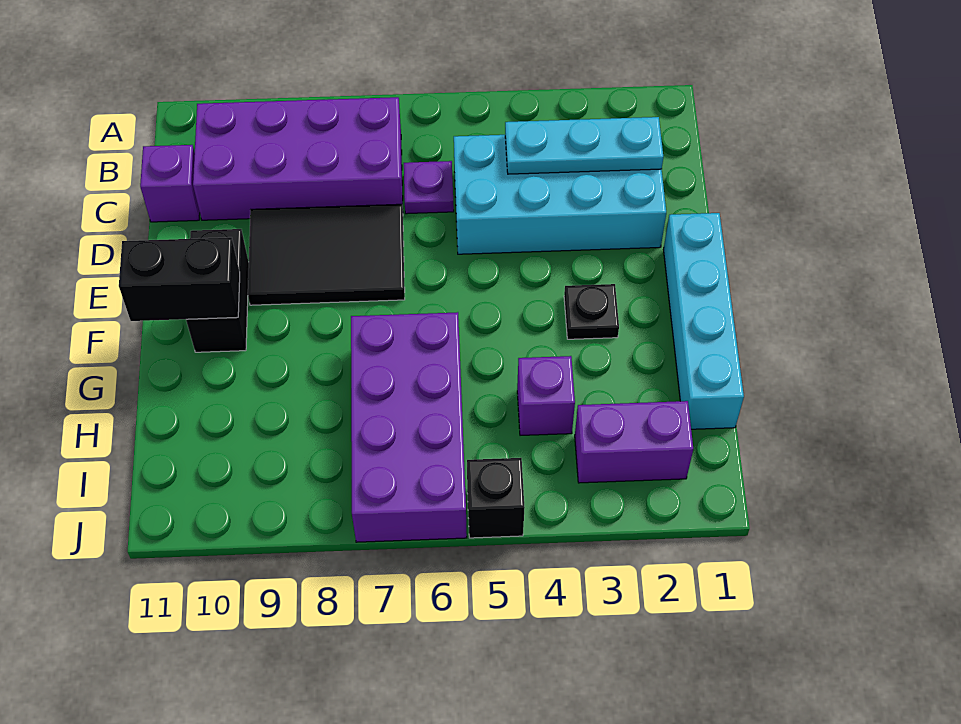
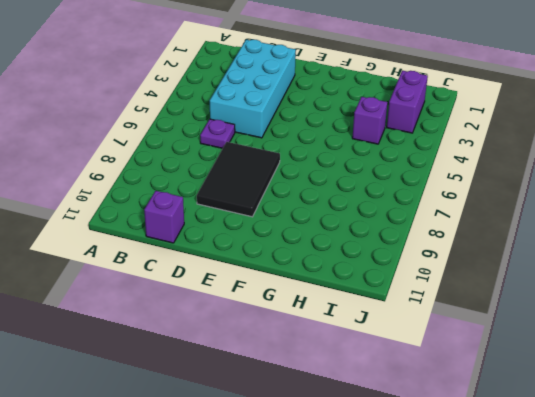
none -> purple brick B7:C10 level 1
none -> cyan brick E1:H1 level 1
none -> black brick E10:F10 level 1

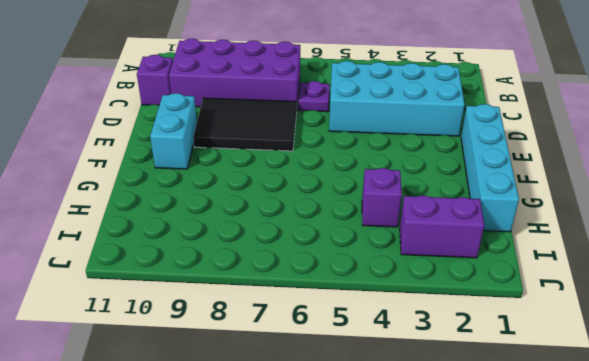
cyan brick E10:F10 level 1 -> black brick E10:F10 level 1
none -> black plate F3 level 1
none -> purple brick G6:J7 level 1
none -> black brick J5 level 1

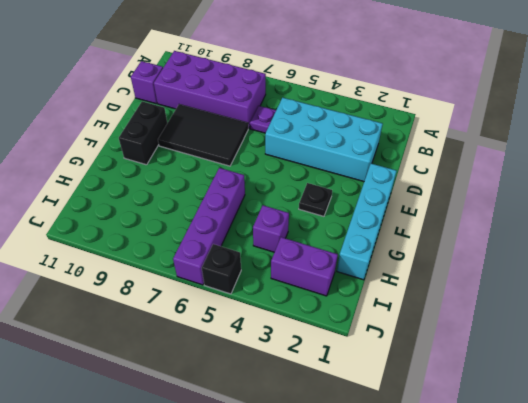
purple brick G6:J6 level 1 -> purple brick G6:J7 level 1
none -> cyan plate C2:C4 level 2
none -> black brick F10:F11 level 2

